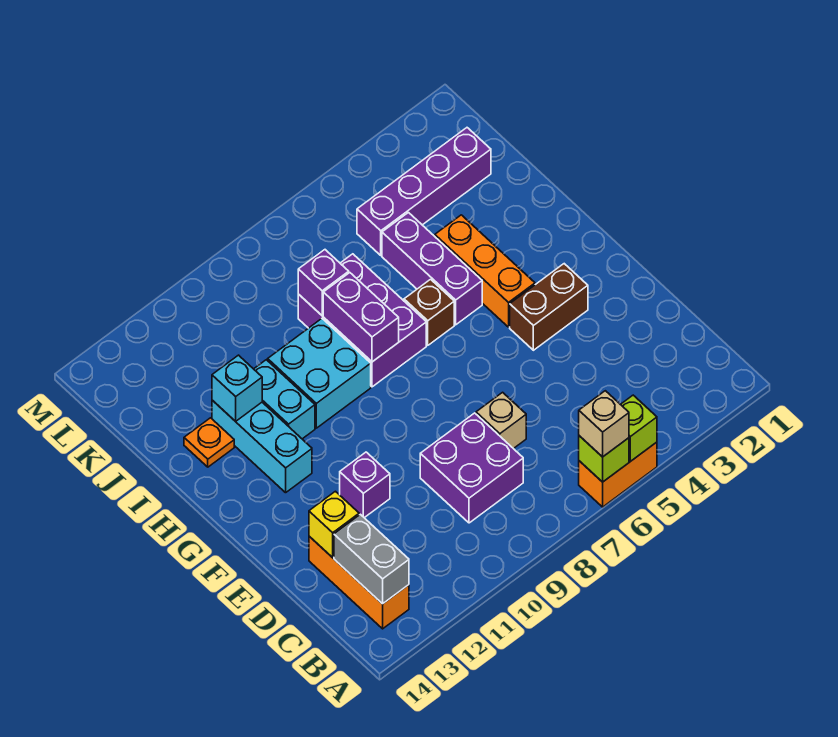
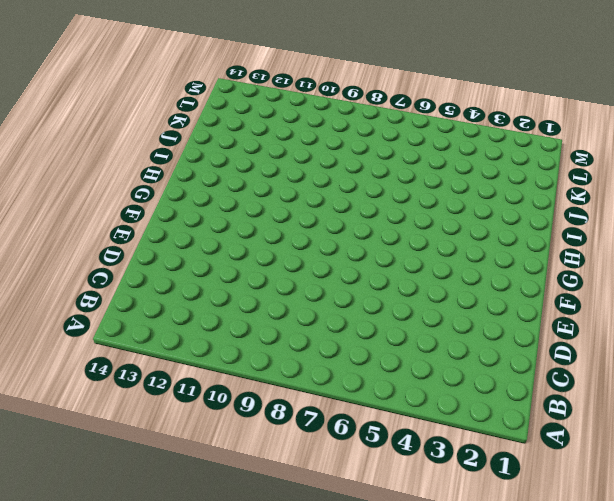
none -> orange brick A5:A6 level 1
none -> orange brick B13:D13 level 1
none -> purple brick C8:D9 level 1

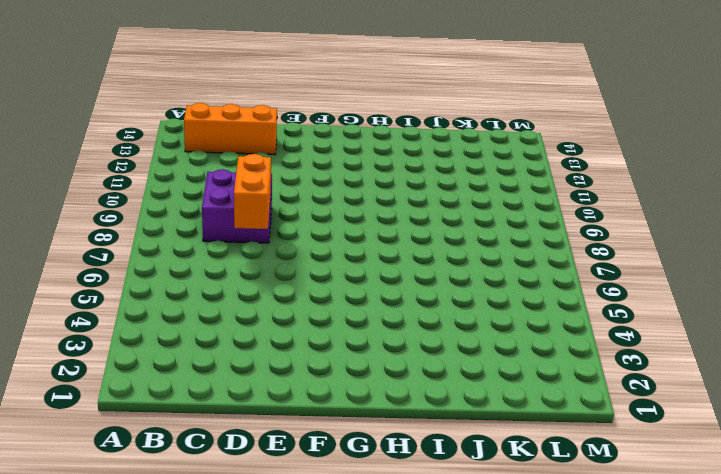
orange brick D7:D8 level 2 -> orange brick A5:A6 level 1
none -> tan brick D7 level 1
none -> purple brick E11 level 1
none -> brown brick F3:F4 level 1

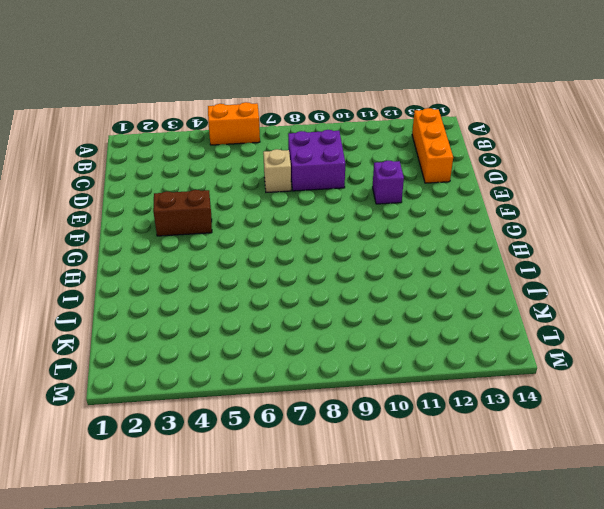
none -> orange brick G4:I4 level 1
none -> cyan brick G12:I12 level 1
none -> purple brick H5:J5 level 1

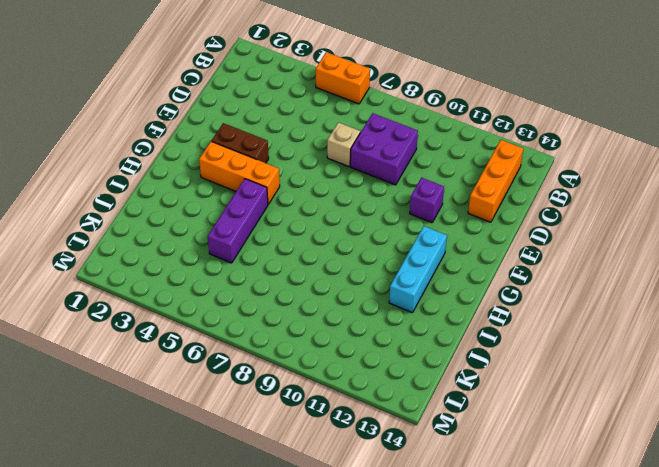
orange brick G3:G5 level 1 -> orange brick G4:I4 level 1
none -> brown brick H6 level 1
none -> purple brick H7:J8 level 1
none -> cyan brick H9:I10 level 1

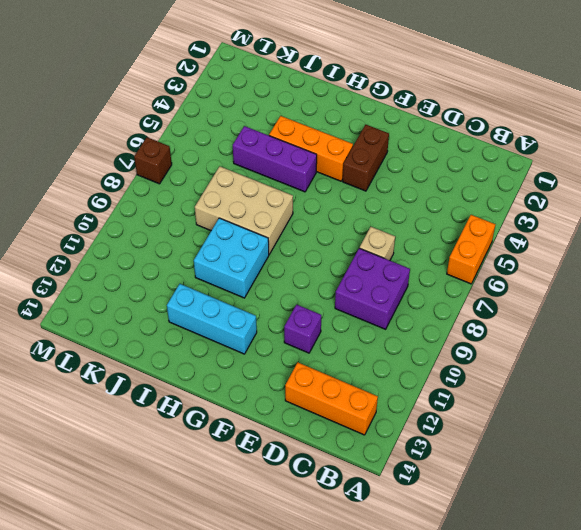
tan brick H7:J8 level 1 -> purple brick H7:J8 level 1
brown brick M7 level 1 -> brown brick H6 level 1
none -> cyan brick H11:I11 level 1
none -> orange plate I13 level 1
none -> purple brick K2:K5 level 1

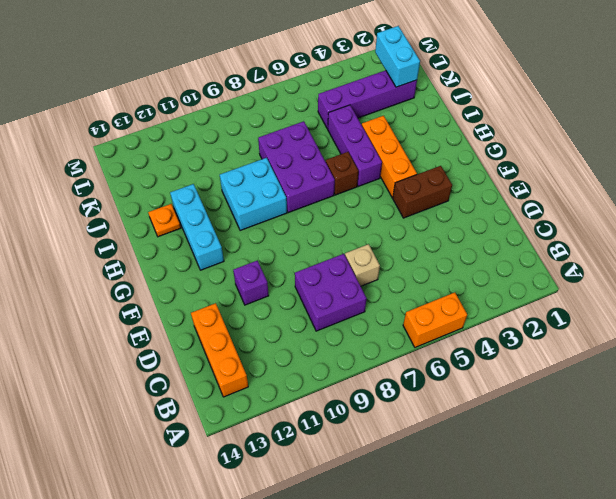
cyan brick K2:L2 level 2 -> cyan brick H11:I11 level 1
none -> lime brick A5 level 2
none -> lime brick A6 level 2
none -> grey brick B13:C13 level 2

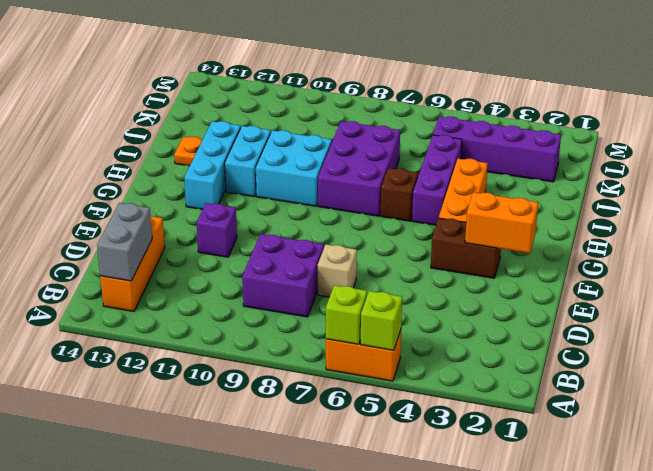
orange brick F2:F3 level 2 -> none
none -> yellow brick D13 level 2
none -> purple brick H8:I8 level 2
none -> cyan brick I12 level 2

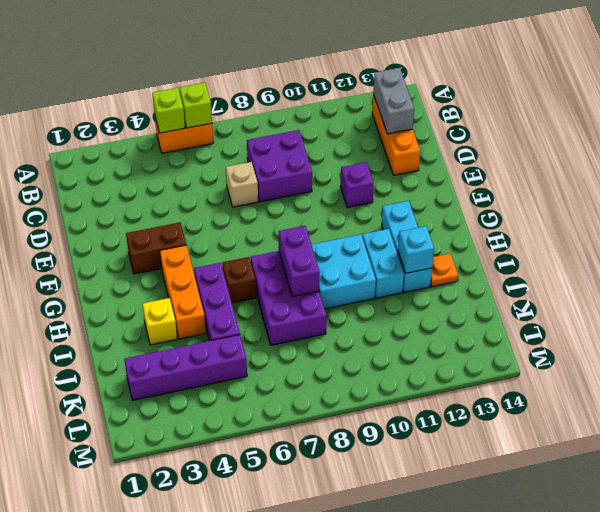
yellow brick I3 level 1 -> yellow brick D13 level 2
none -> purple brick J8 level 2
none -> tan brick A6 level 3

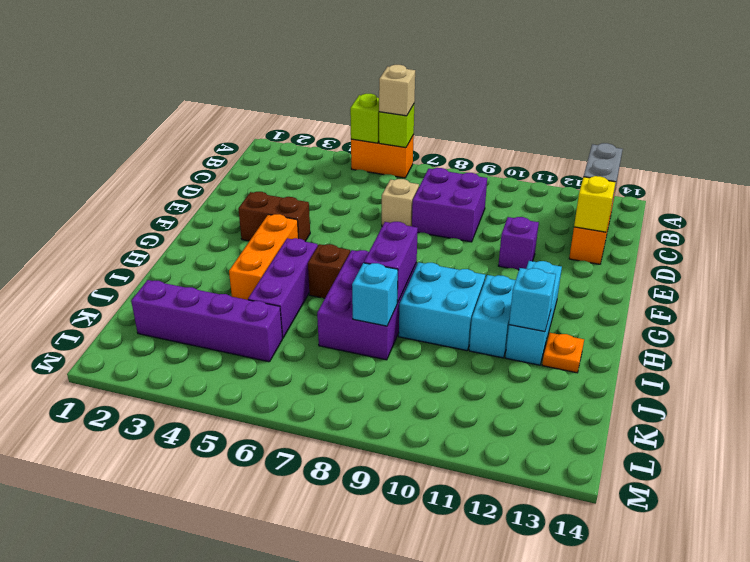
cyan brick J8 level 2 -> purple brick J8 level 2

